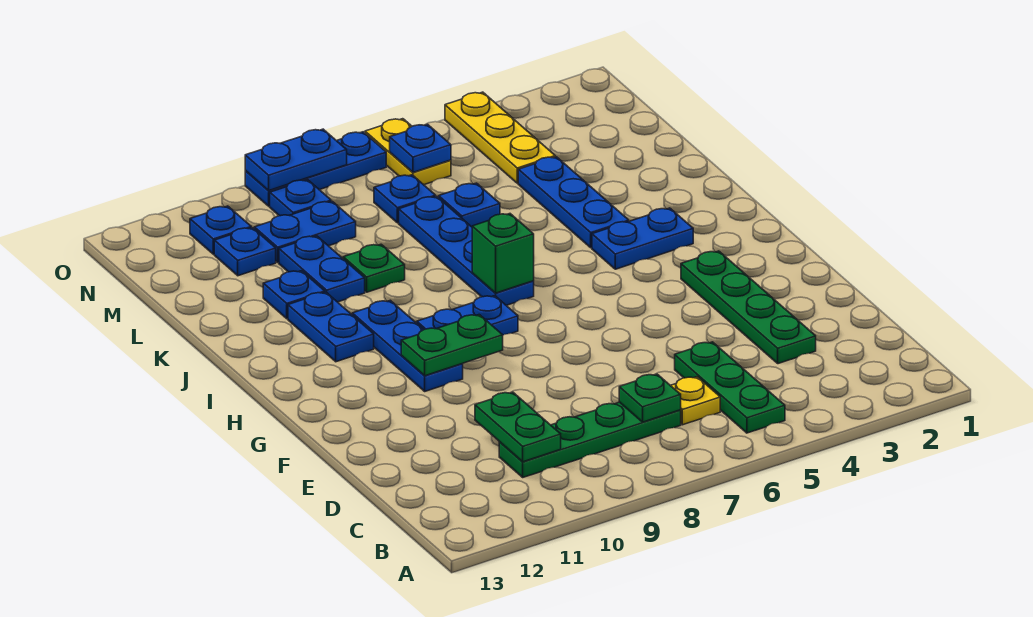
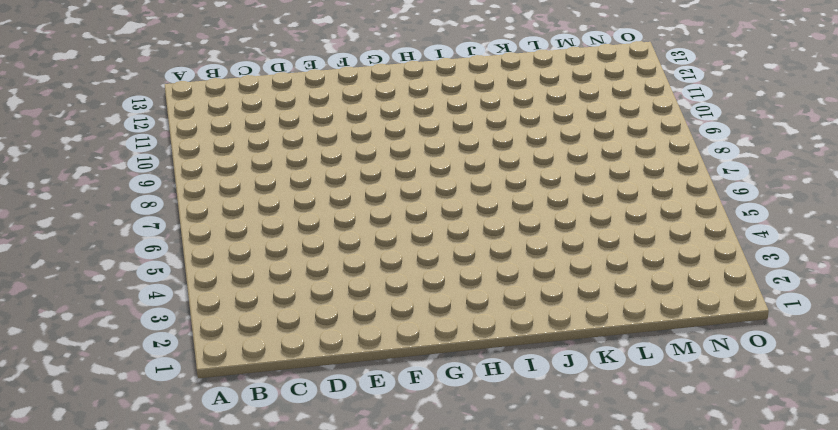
none -> green plate B5:D5 level 1
none -> yellow plate C6 level 1
none -> green plate C7:C10 level 1

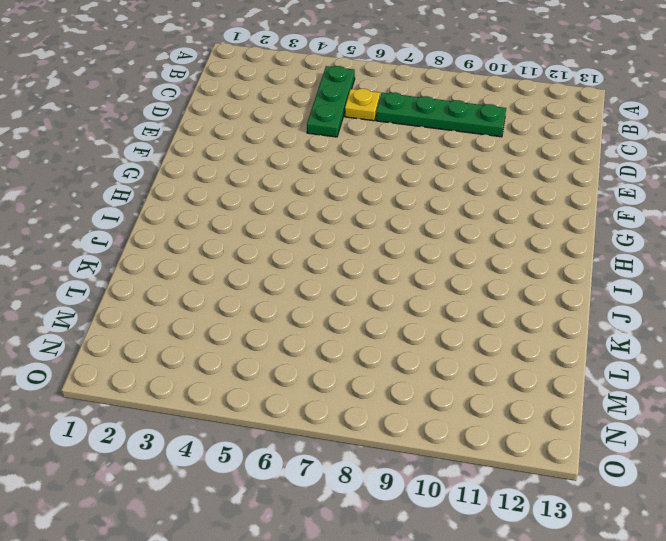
none -> green plate D3:G3 level 1
none -> blue plate G10:I10 level 1
none -> blue plate H8:H9 level 1

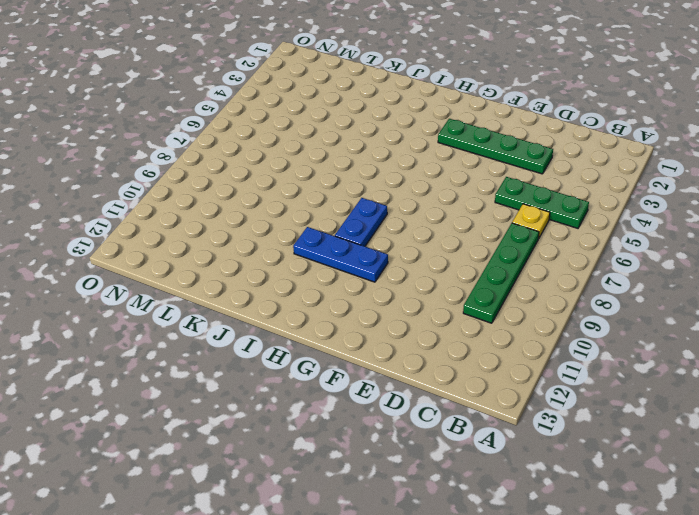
none -> blue plate I3:I4 level 1
none -> blue plate I7:L7 level 1
none -> blue plate I11:J11 level 1

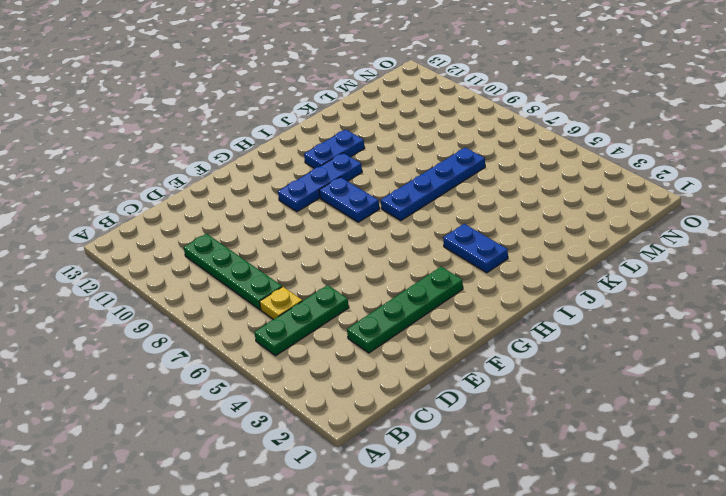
none -> blue plate J4:L4 level 1
none -> green plate K9 level 1
none -> blue plate K10:L10 level 1

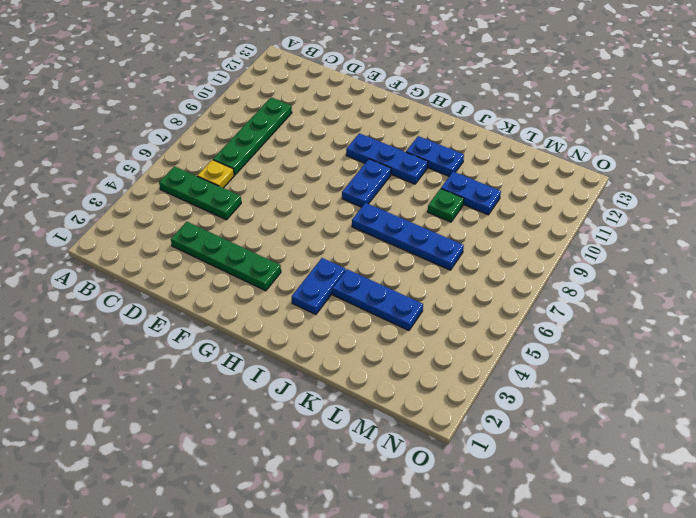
none -> blue plate K11 level 1
none -> blue plate L6 level 1
none -> yellow plate M4:O4 level 1

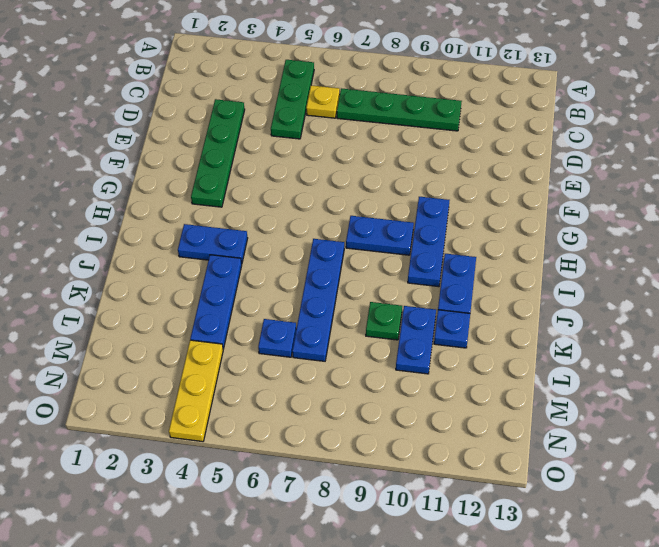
none -> blue plate M7 level 1
none -> blue plate M9:M10 level 1
none -> blue plate M11 level 1

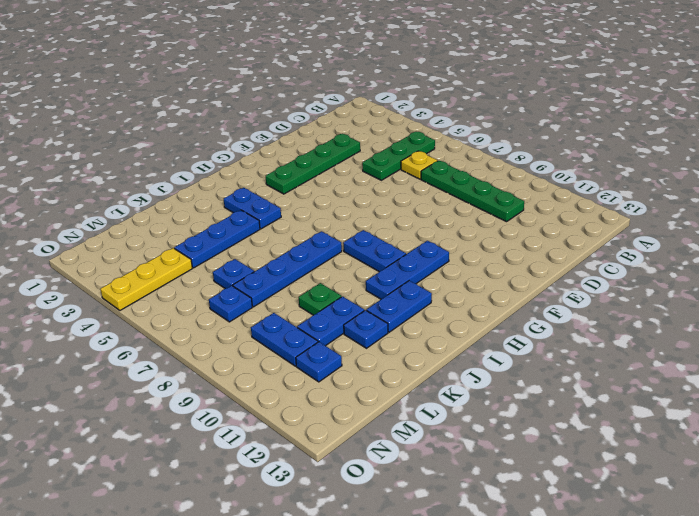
none -> yellow plate N6:O6 level 1
none -> blue plate N9 level 1
none -> blue plate N11 level 1

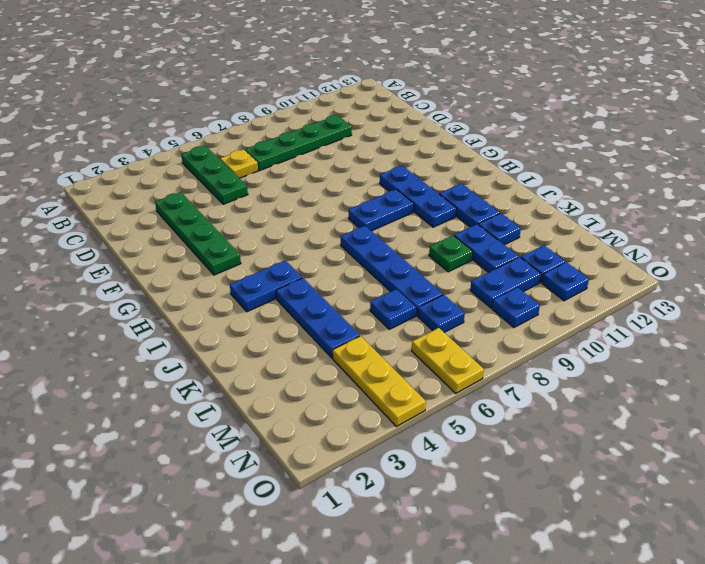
none -> blue plate O7:O9 level 1
none -> green plate C7 level 2
none -> green plate C10:D10 level 2

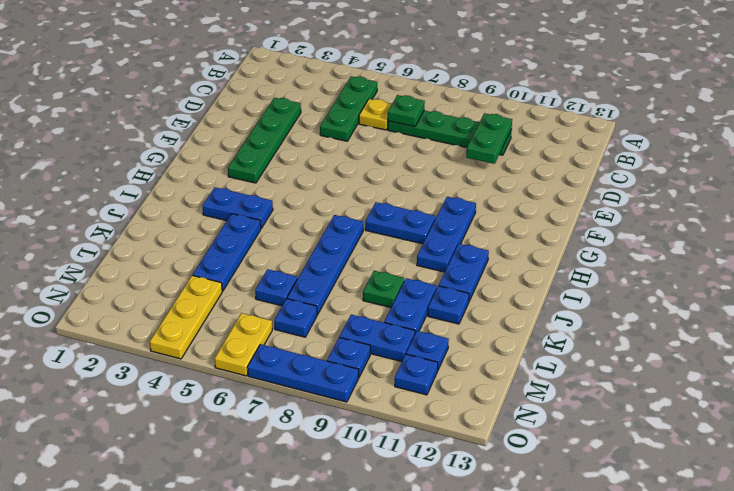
none -> green plate G9:G10 level 2
none -> green brick I7 level 2
none -> blue plate N6 level 2

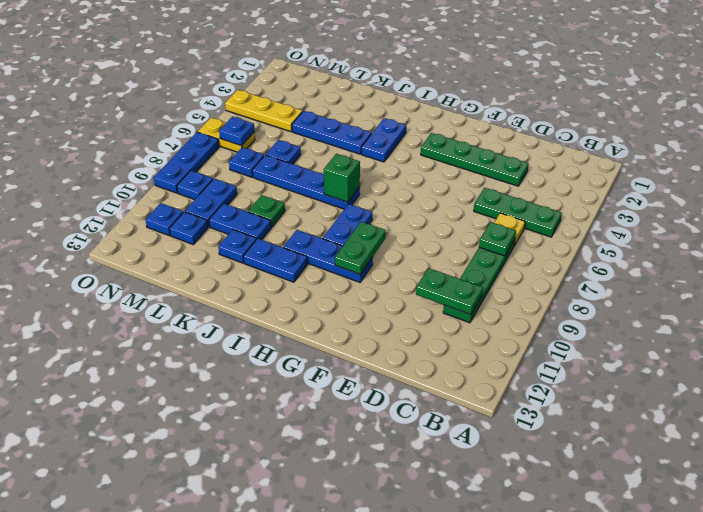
none -> blue plate O8:O9 level 2

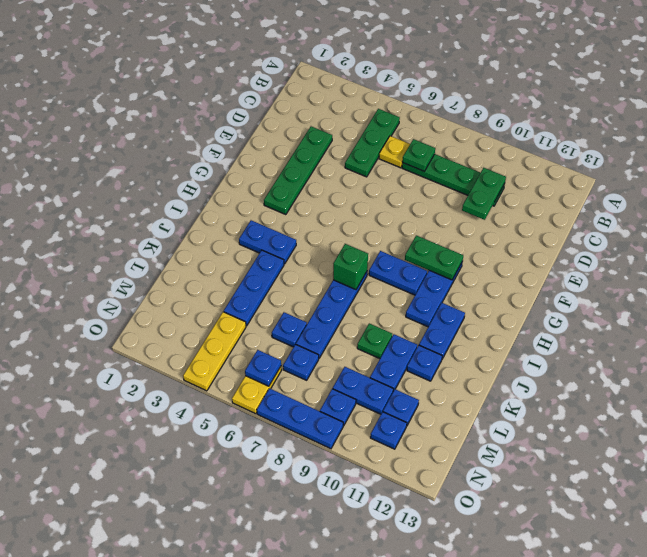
none -> blue plate O8:O9 level 2

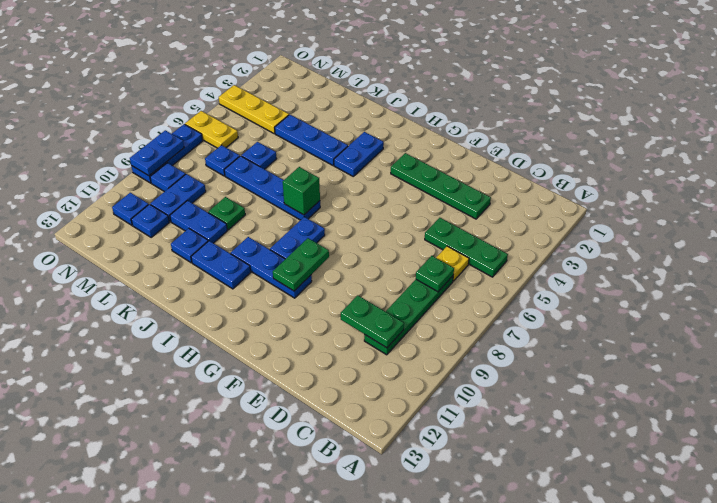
none -> blue plate N6 level 2

